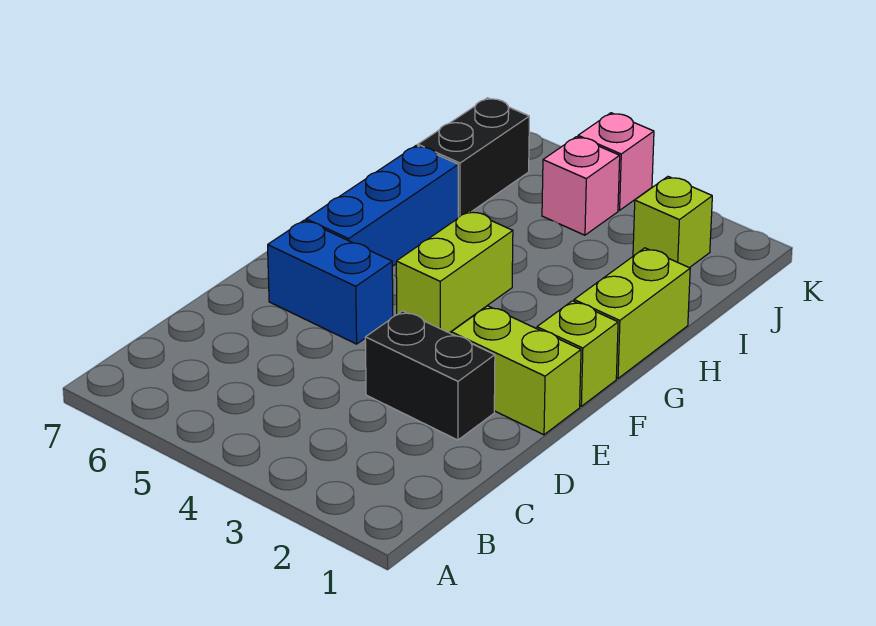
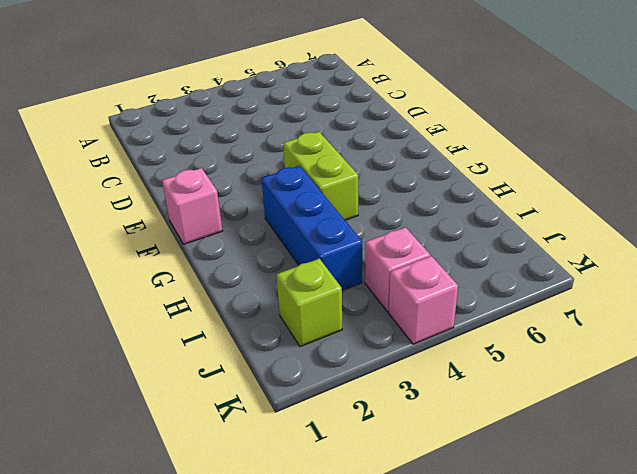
pink brick F1 level 1 -> lime brick F1 level 1
blue brick G3:I3 level 1 -> blue brick F6:H6 level 1
none -> black brick D2:D3 level 1
none -> lime brick E1:E2 level 1

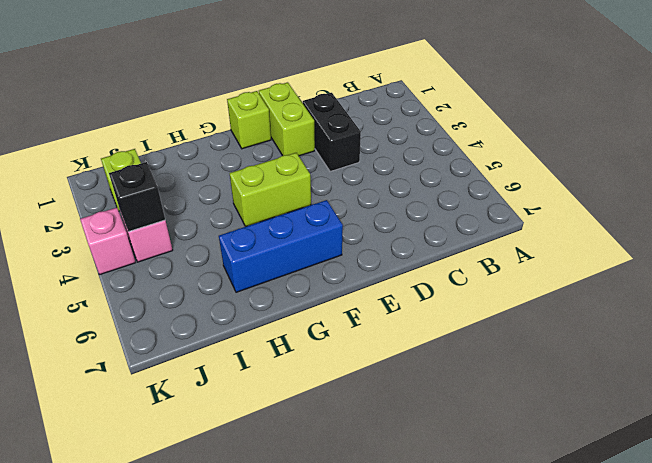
black brick J4 level 2 -> none
none -> blue brick E5:E6 level 1
none -> lime brick G1:H1 level 1

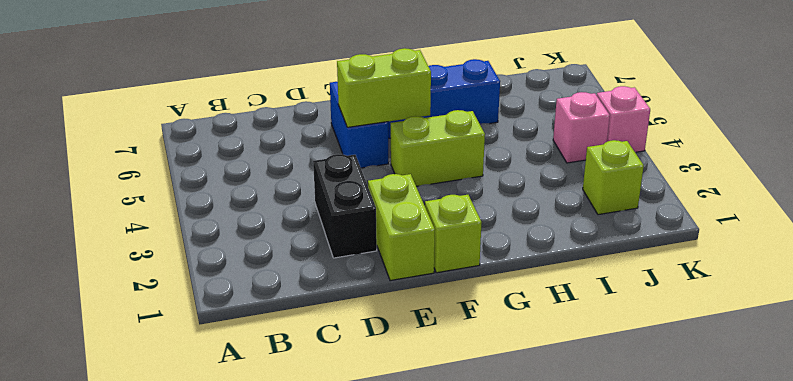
lime brick E5:F5 level 2 -> lime brick G1:H1 level 1
none -> black brick I6:J6 level 1

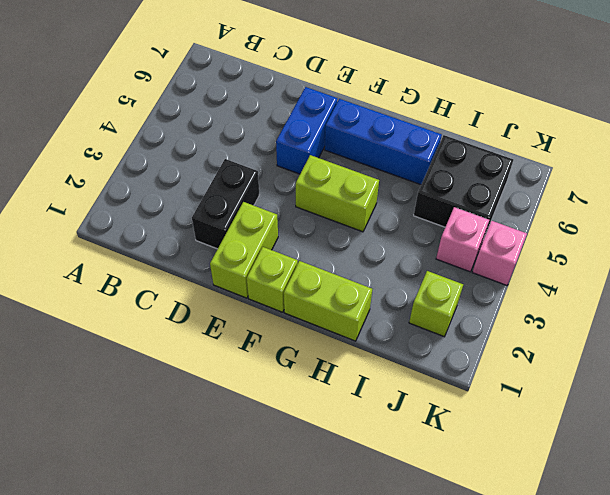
black brick I5:J6 level 1 -> black brick I6:J6 level 1

